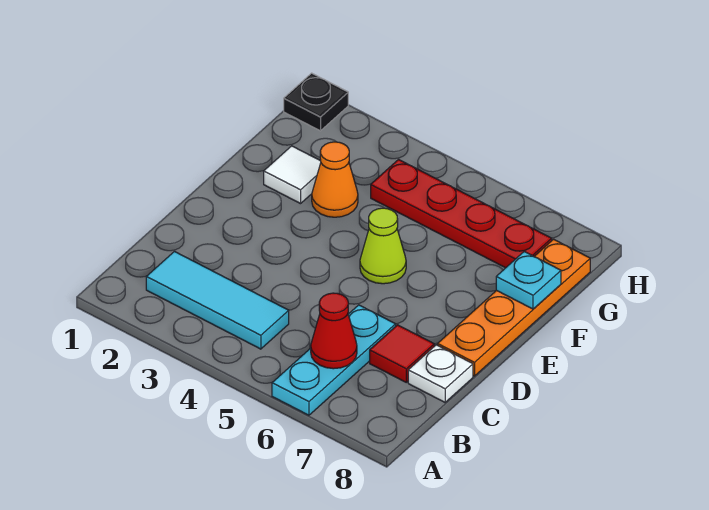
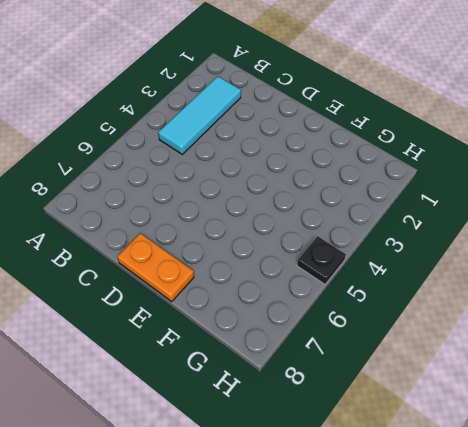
orange plate D8:E8 level 1 -> orange plate D8:G8 level 1
black plate H5 level 1 -> black plate H1 level 1
none -> cyan plate A6:C6 level 1
none -> red tile C7 level 1
none -> white plate C8 level 1

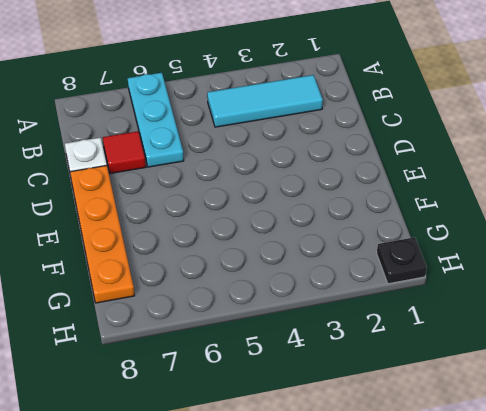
none -> lime cone E5 level 1
none -> white tile F2 level 1
none -> orange cone F3 level 1

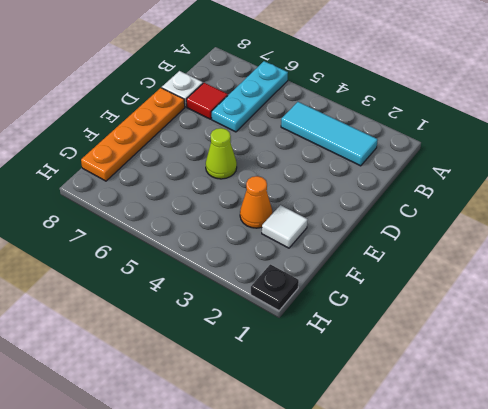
none -> red plate G4:G7 level 1
none -> red cone B6 level 2
none -> cyan plate F8 level 2

